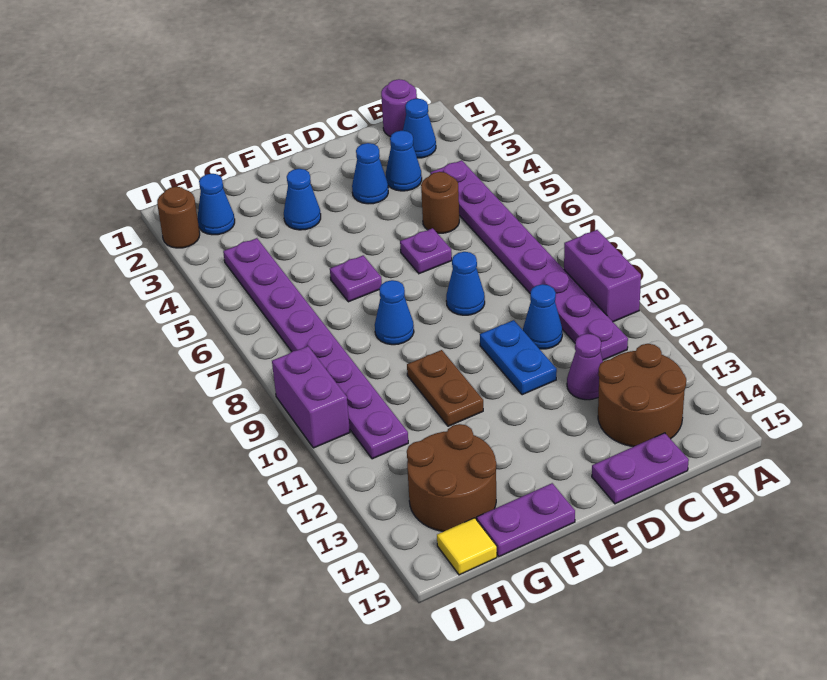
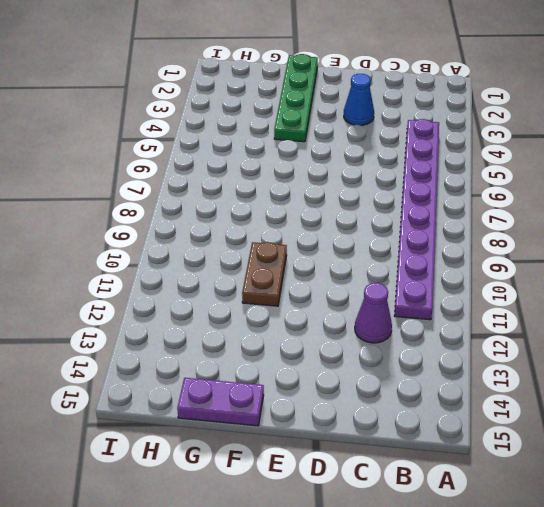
green plate F1:F4 level 1 -> blue cone F3 level 1
none -> purple brick A9:A10 level 1
none -> purple round brick B1 level 1
none -> blue cone B2 level 1

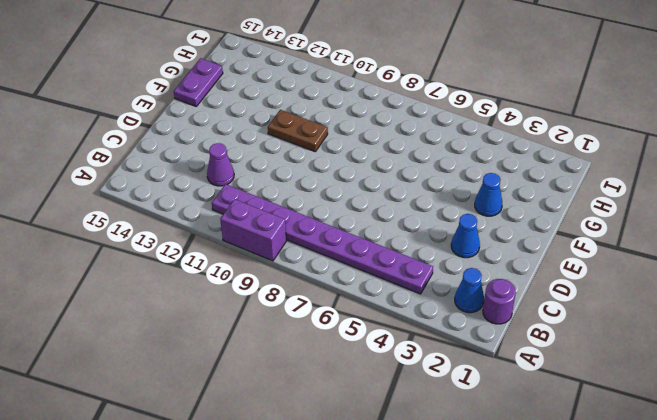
none -> brown round brick B13:C14 level 1
none -> blue cone C3 level 1
none -> brown round brick C5 level 1

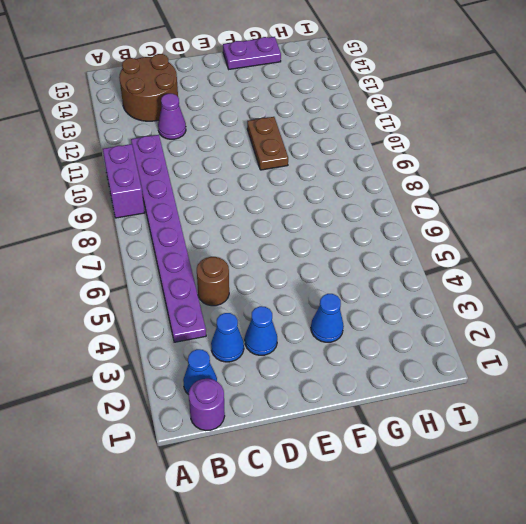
none -> blue cone C10 level 1
none -> purple plate C15:D15 level 1
none -> purple plate D6 level 1

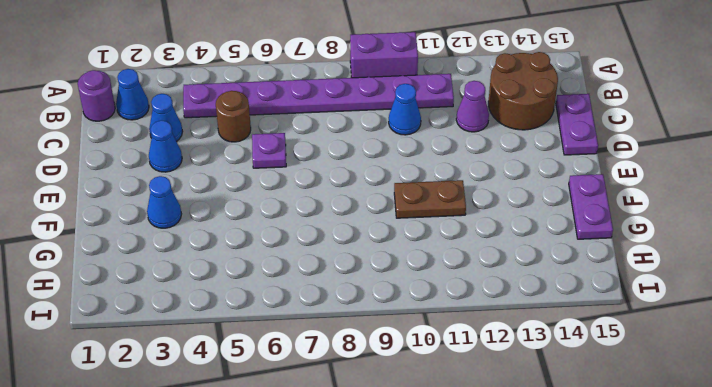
none -> blue cone D8 level 1
none -> blue plate D10:D11 level 1
none -> purple plate F6 level 1

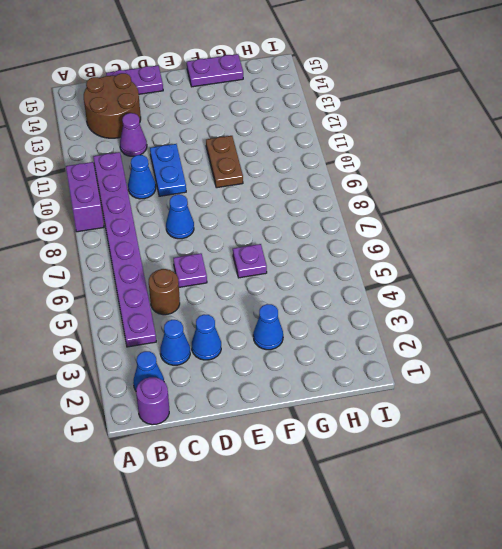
none -> blue cone F8 level 1
none -> brown round brick G13:H14 level 1
none -> blue cone H2 level 1

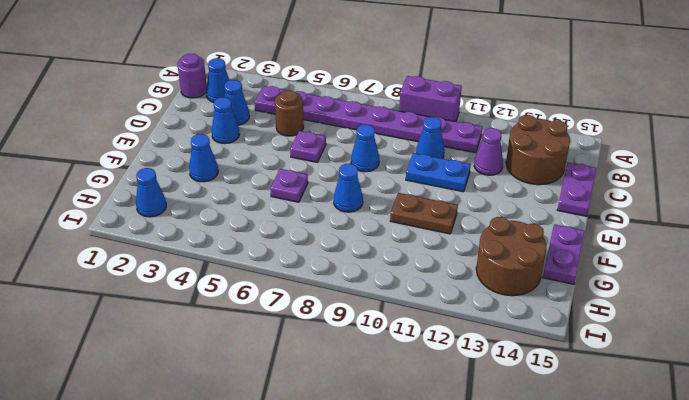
none -> purple plate H4:H11 level 1
none -> yellow tile H15 level 1
none -> brown round brick I2 level 1

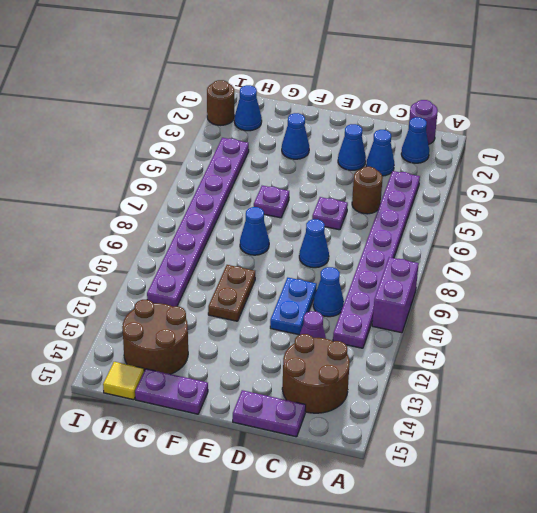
none -> purple brick I9:I10 level 1

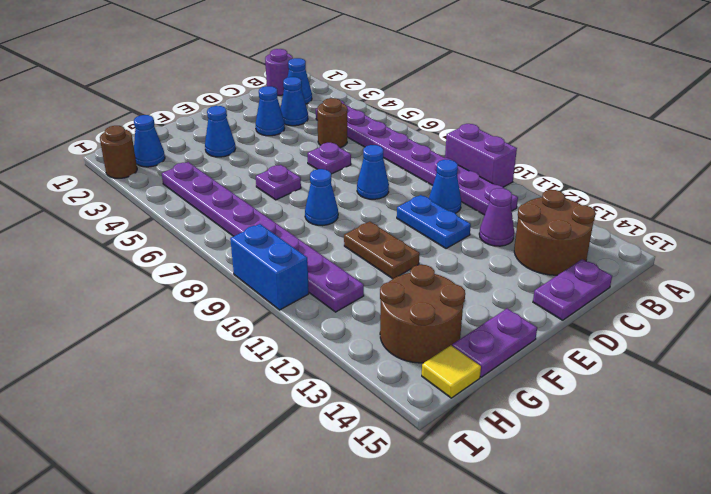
blue brick I9:I10 level 1 -> purple brick I9:I10 level 1

